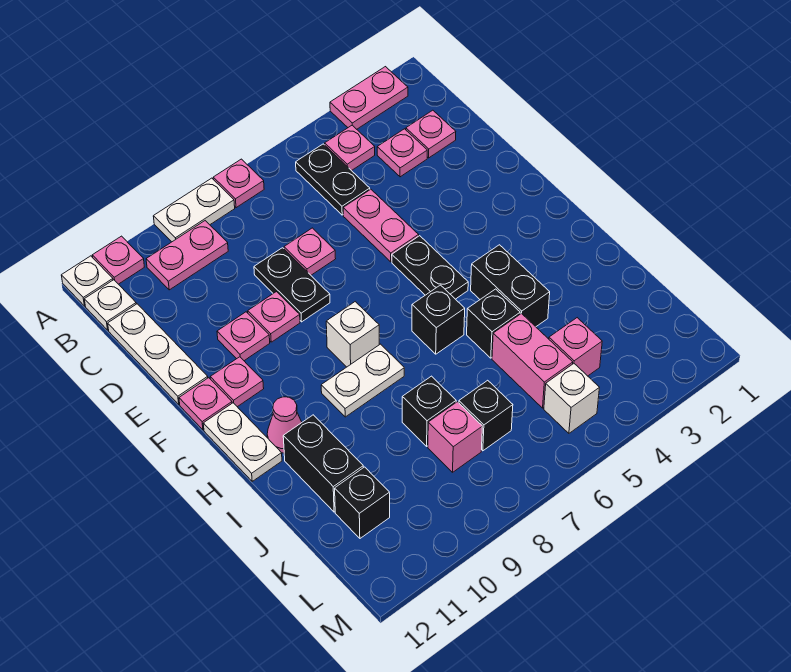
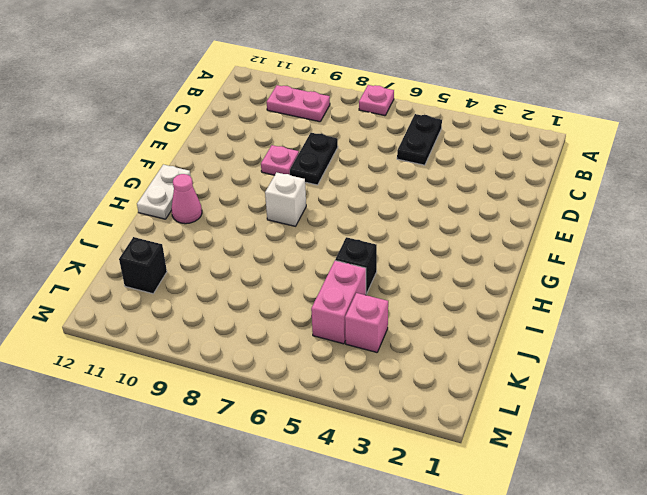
none -> pink plate A2:A3 level 1
none -> white plate A8:A9 level 1
none -> pink plate A11 level 1
none -> white plate A12 level 1

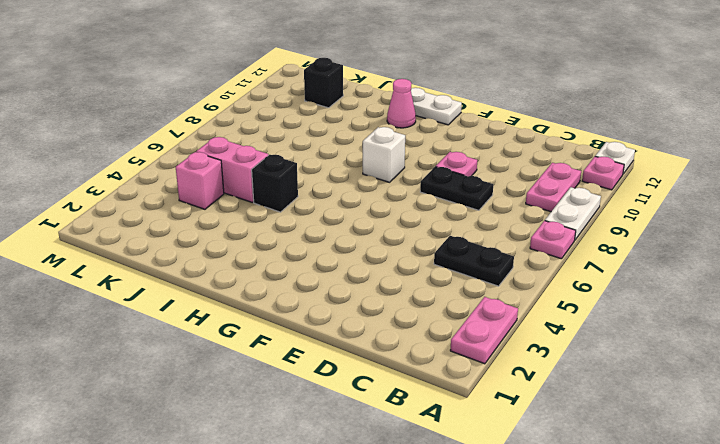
none -> pink plate B4 level 1
none -> white plate B12 level 1
none -> pink plate C2 level 1
none -> pink plate C3 level 1

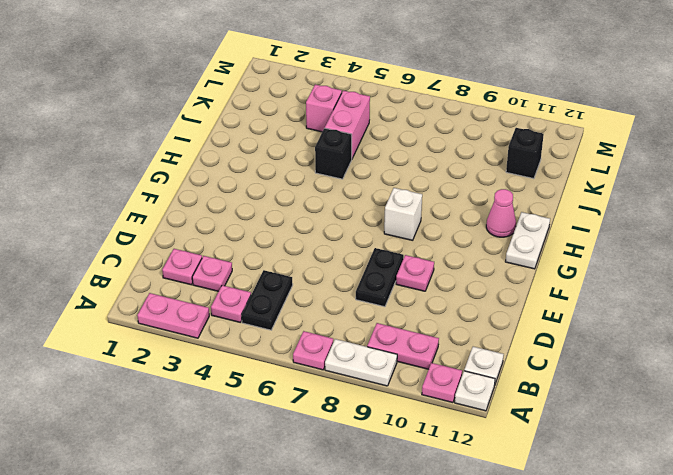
none -> white plate C12:E12 level 1
none -> pink plate D5:E5 level 1
none -> pink plate D7 level 1
none -> pink plate E10 level 1

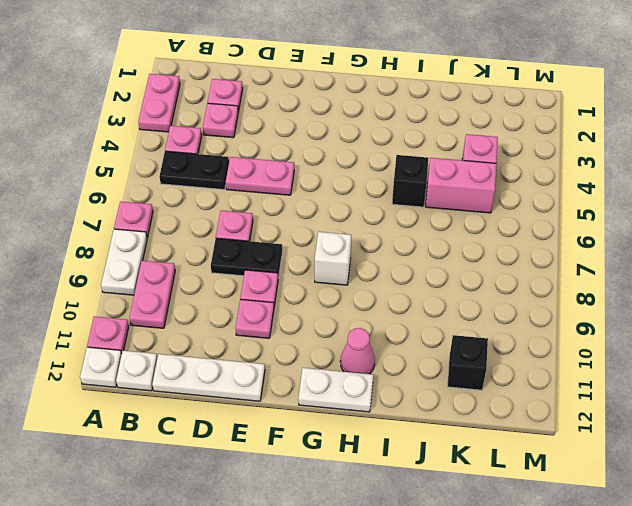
none -> black plate F5:G5 level 1
none -> pink plate F11 level 1
none -> pink plate F12 level 1
none -> black brick H4:I4 level 1

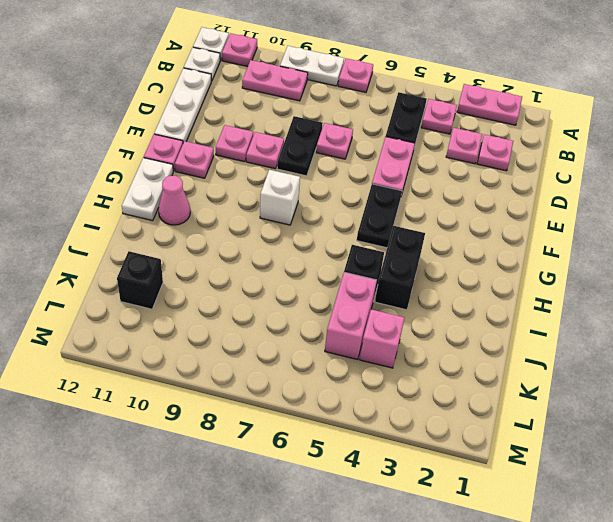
none -> black brick H6 level 1
none -> white plate H8:H9 level 1
none -> black brick I11:J11 level 1
none -> black brick J8 level 1

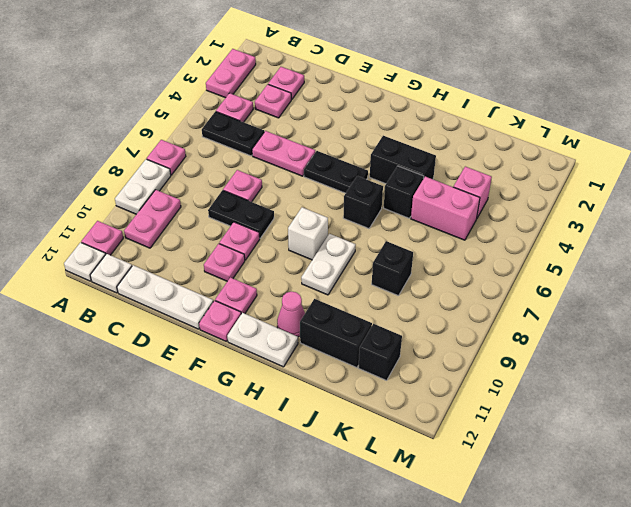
none -> black brick K7 level 1
none -> pink brick K8 level 1
none -> white brick L5 level 1

